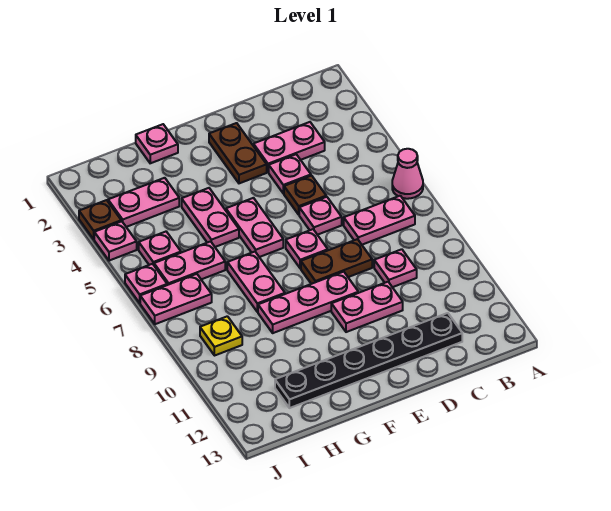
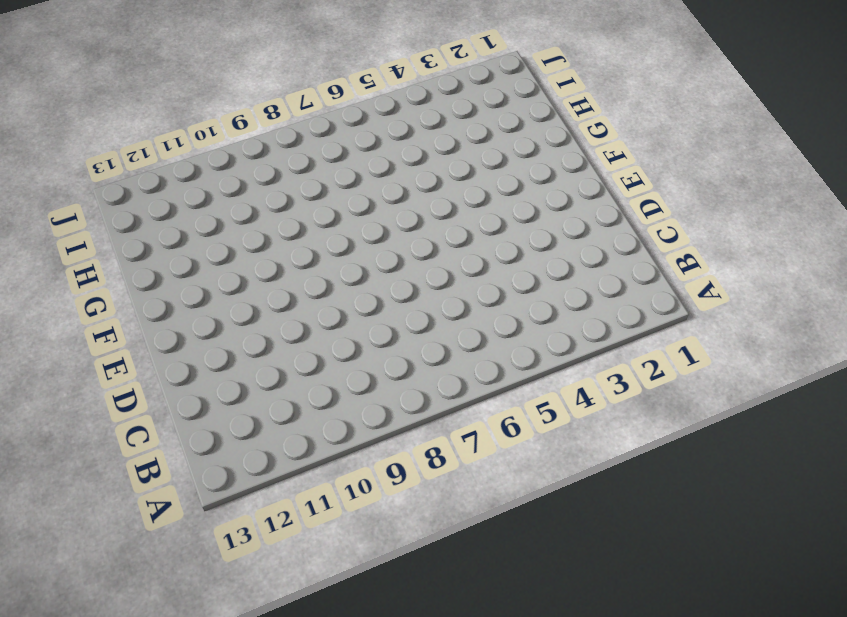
none -> pink cone A6 level 1
none -> pink plate B7:C7 level 1
none -> pink plate C3:D3 level 1

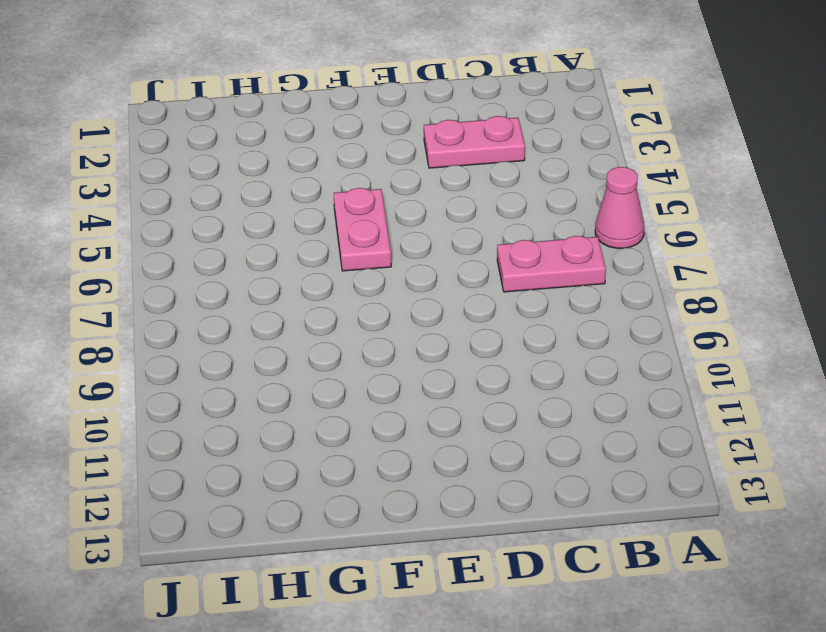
none -> pink plate C9 level 1
none -> black plate C12:H12 level 1
none -> pink plate D4 level 1

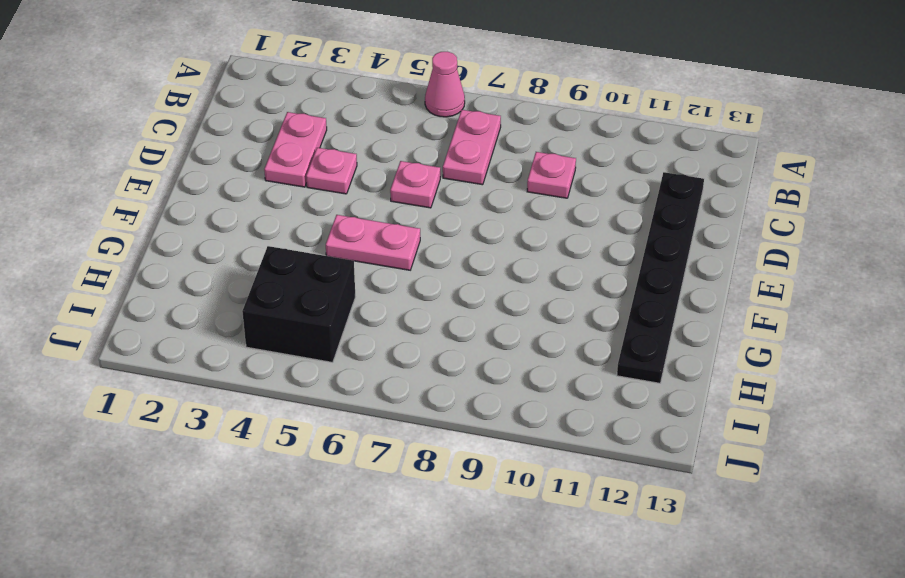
black brick H4:I5 level 1 -> pink plate I5 level 1
none -> brown plate D5 level 1
none -> brown plate D8:E8 level 1
none -> pink plate D10:E10 level 1

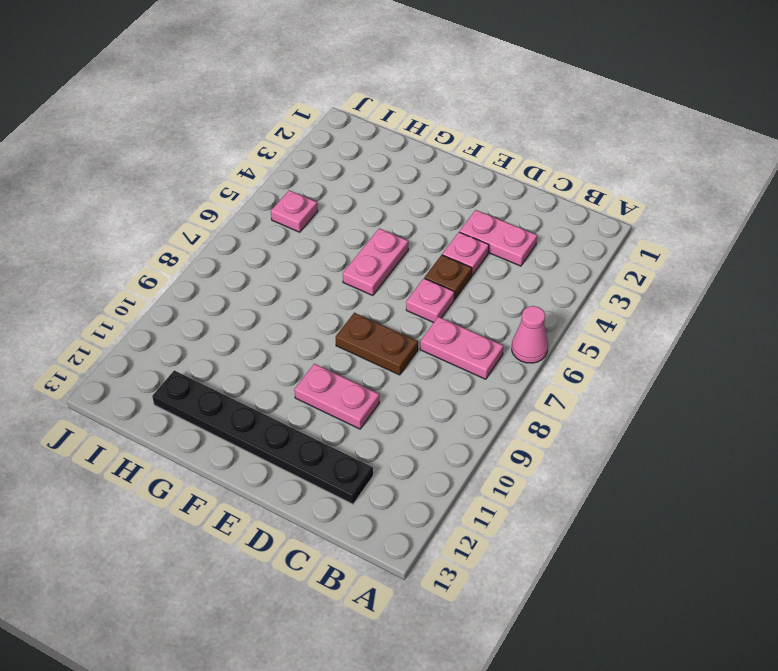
none -> pink plate C9 level 1
none -> brown plate E2:E3 level 1
none -> pink plate E7 level 1

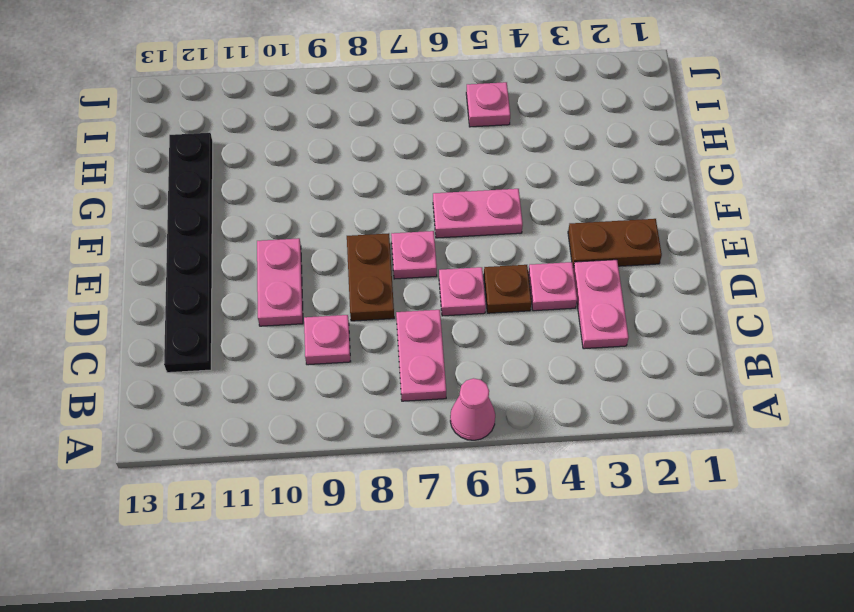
none -> pink plate E9:G9 level 1
none -> pink plate G1 level 1
none -> pink plate G4:G5 level 1

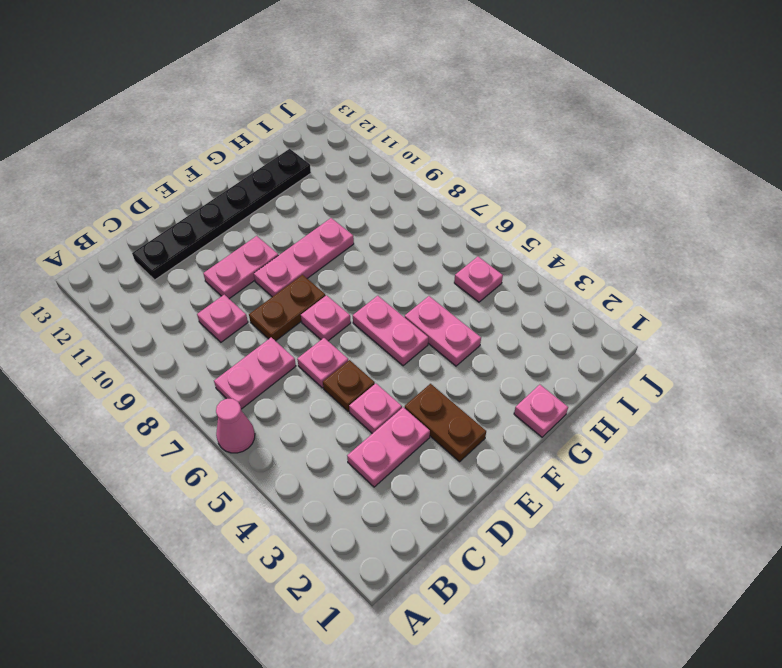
none -> pink plate G7:G8 level 1
none -> pink plate H3:I3 level 1
none -> pink plate H6:I6 level 1

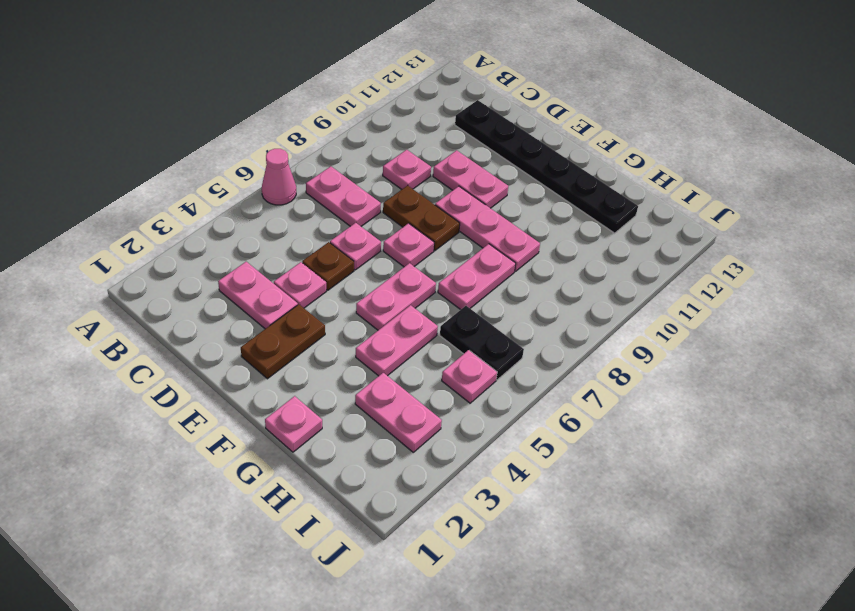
black plate H6:I6 level 1 -> pink plate H6:I6 level 1
none -> pink plate I7:J7 level 1
none -> yellow plate I9 level 1
none -> brown plate J3 level 1

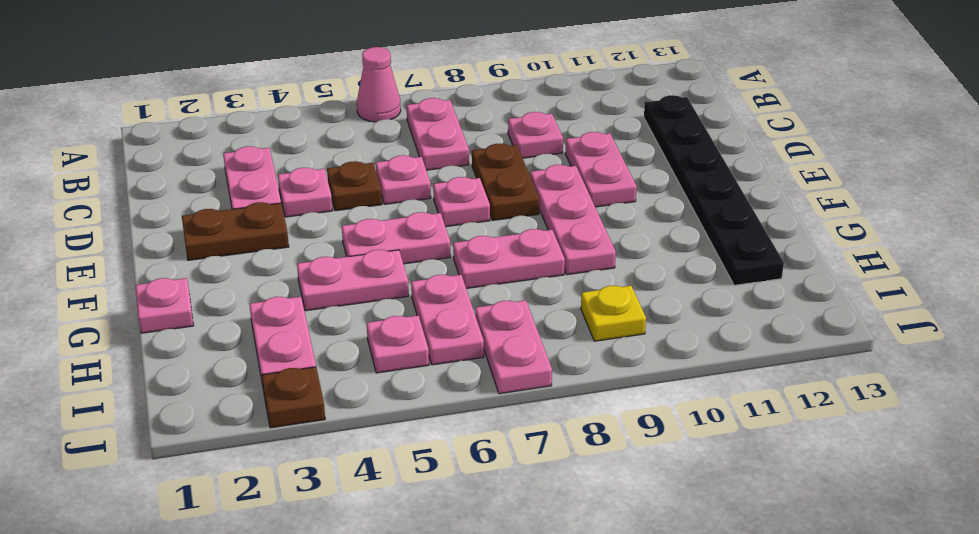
none -> pink plate J4 level 1
none -> pink plate J6 level 1

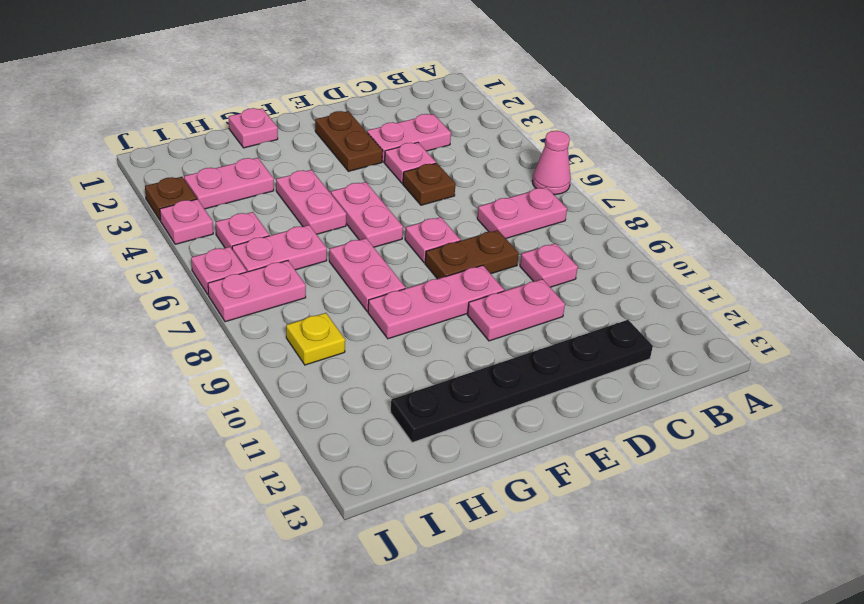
none -> pink plate D6 level 1

